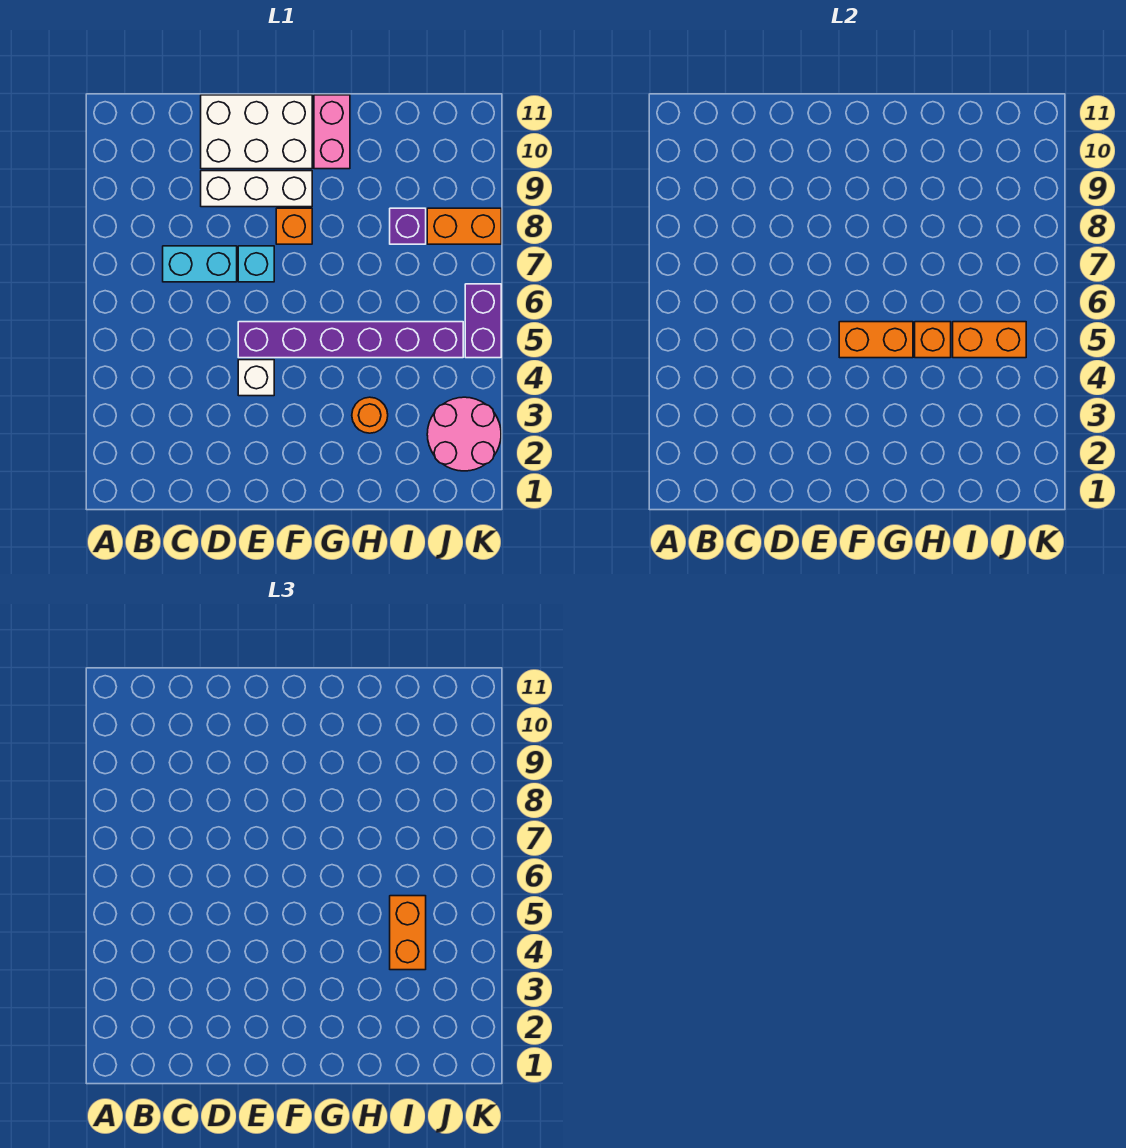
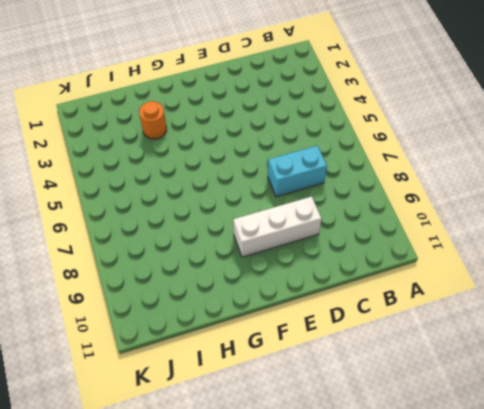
none -> white brick D10:F11 level 1
none -> white brick E4 level 1
none -> purple brick E5:J5 level 1

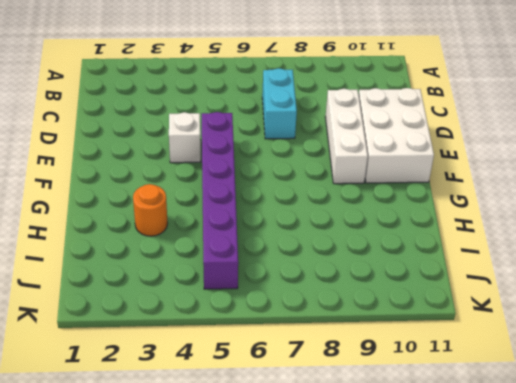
none -> cyan brick E7 level 1
none -> orange brick F8 level 1
none -> pink brick G10:G11 level 1

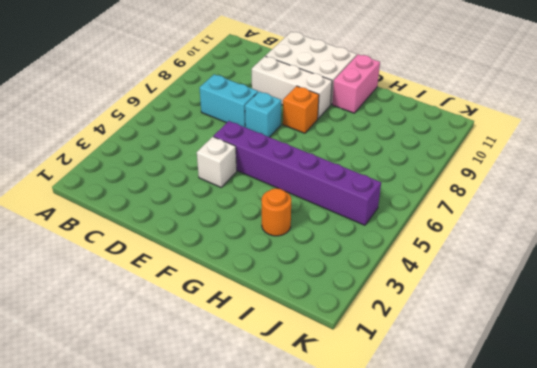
none -> purple brick I8 level 1
none -> pink round brick J2:K3 level 1
none -> orange brick J8:K8 level 1

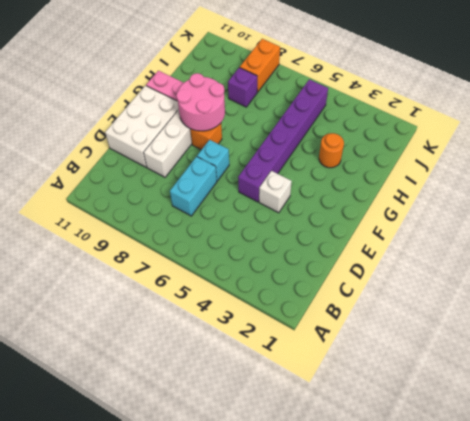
pink round brick F8:G9 level 2 -> pink round brick J2:K3 level 1
none -> purple brick K5:K6 level 1
none -> orange brick F5:G5 level 2
none -> orange brick H5 level 2

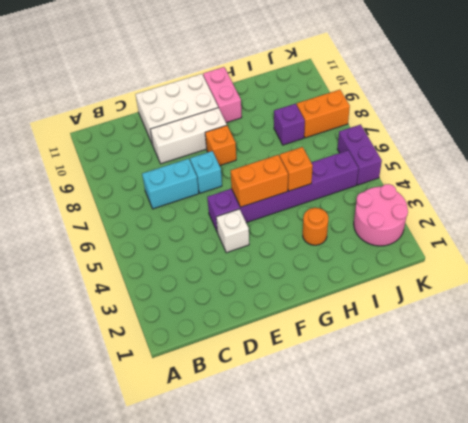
none -> orange brick I5:J5 level 2
none -> orange brick I4:I5 level 3

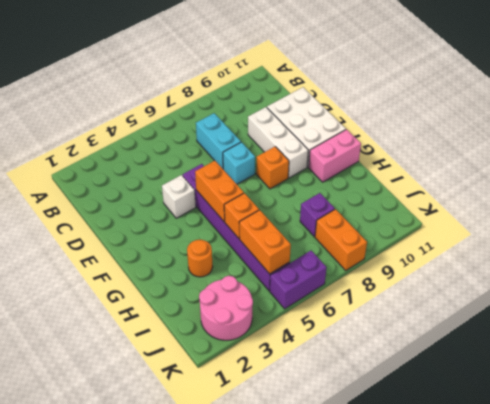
none -> orange brick I4:I5 level 3

